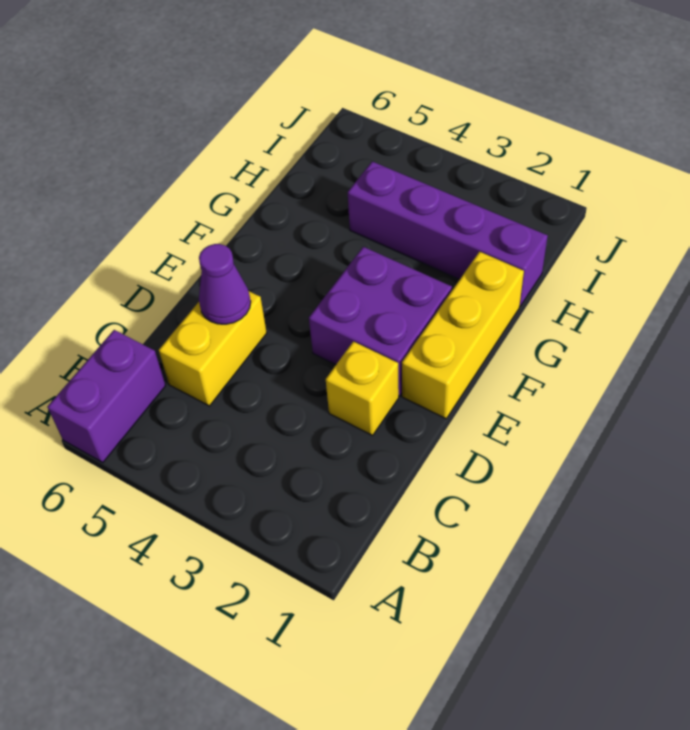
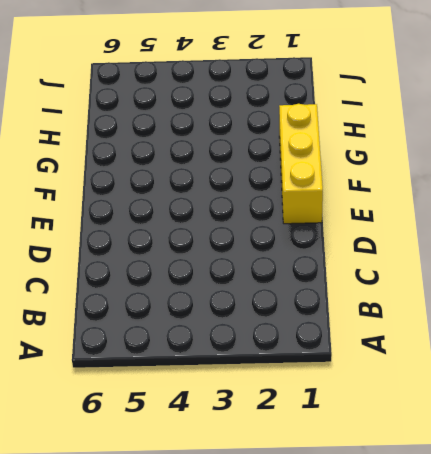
none -> purple brick A6:B6 level 1
none -> yellow brick C5:D5 level 1

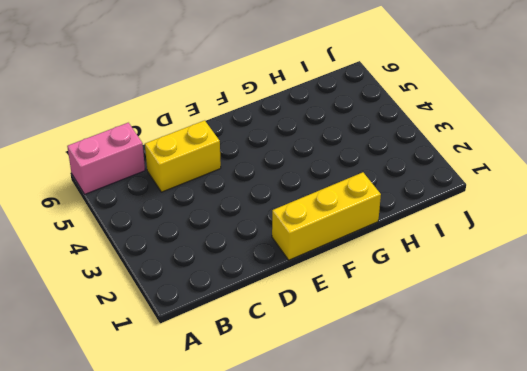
pink brick A6:B6 level 1 -> purple brick A6:B6 level 1
none -> yellow brick D2 level 1
none -> purple brick E2:F3 level 1

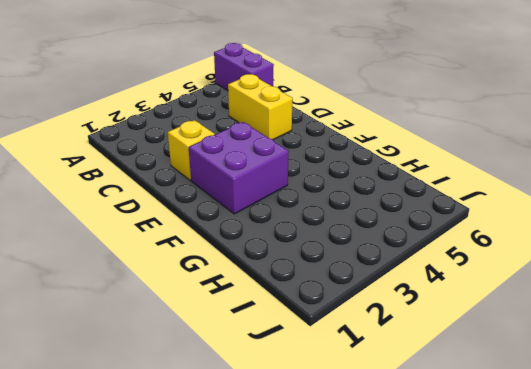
none -> yellow brick E1:G1 level 1
none -> purple brick H1:H4 level 1

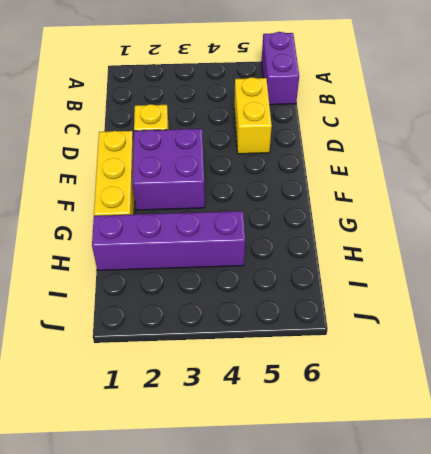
none -> purple cone D5 level 2

